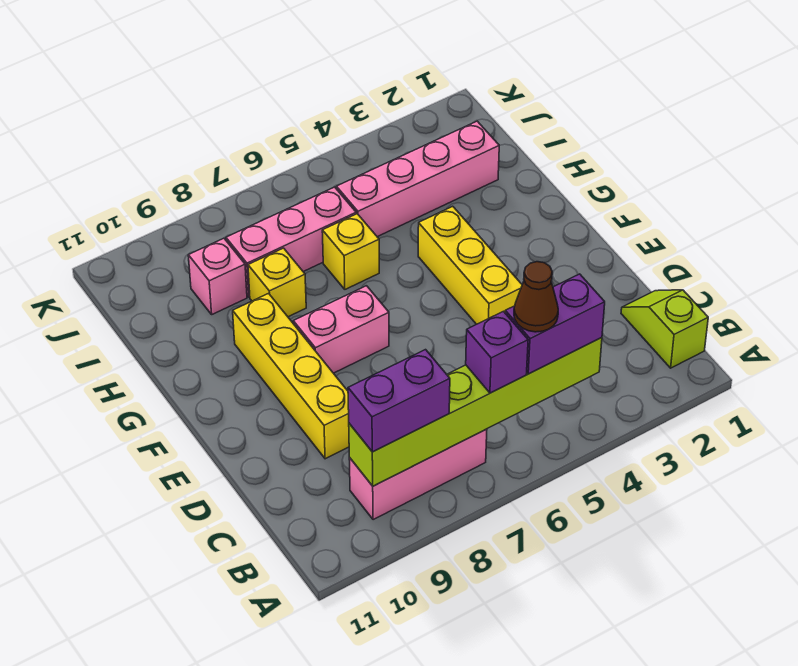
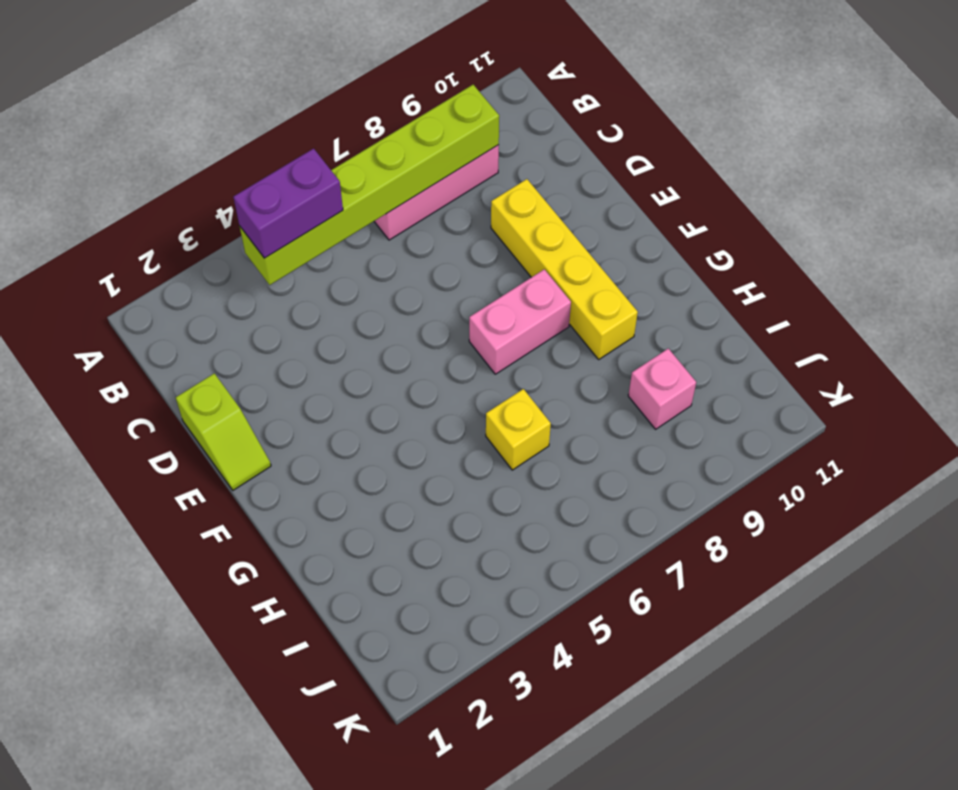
lime slope D1:E1 level 1 top D -> lime slope B1:C1 level 1 top B
none -> yellow brick E4:G4 level 1
none -> yellow brick H8 level 1
none -> pink brick I2:I5 level 1

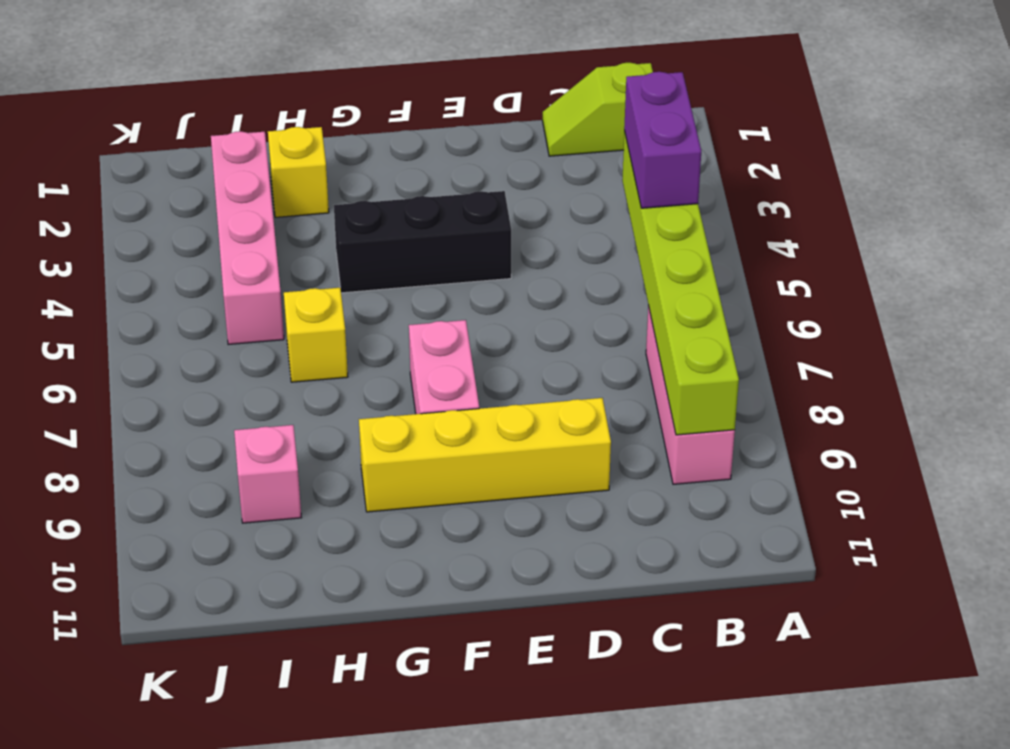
black brick E4:G4 level 1 -> yellow brick E4:G4 level 1
yellow brick H2 level 1 -> yellow brick H8 level 1
none -> pink brick I6:I8 level 1
none -> purple brick B6 level 3
none -> purple brick B8:B9 level 3

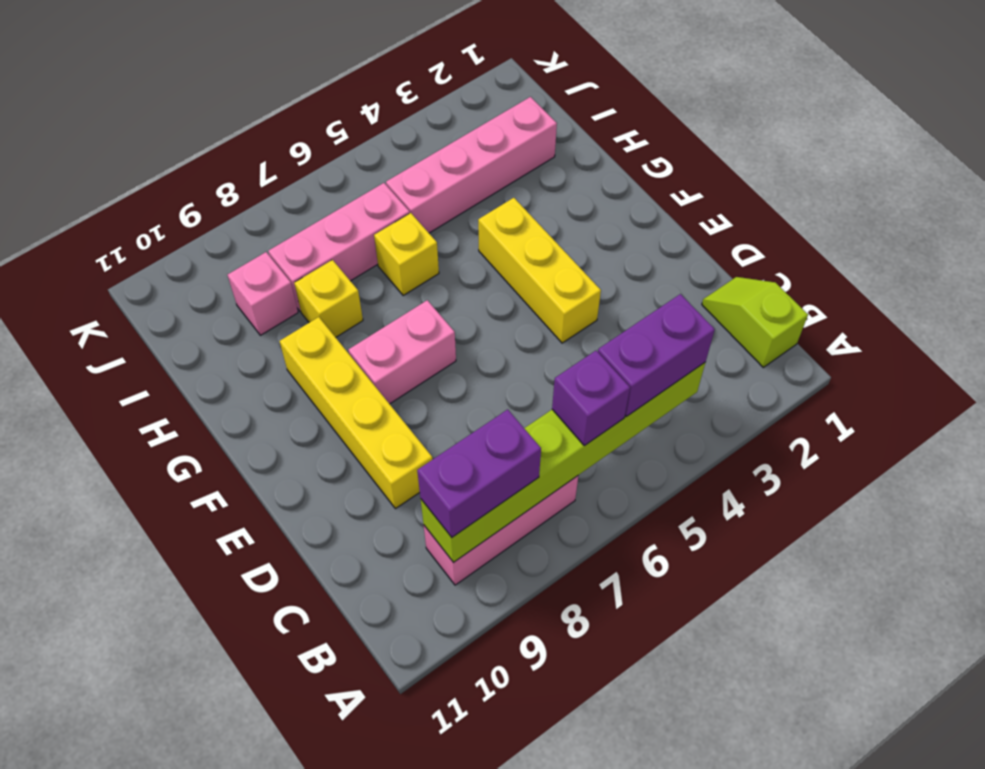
none -> brown cone B5 level 4

